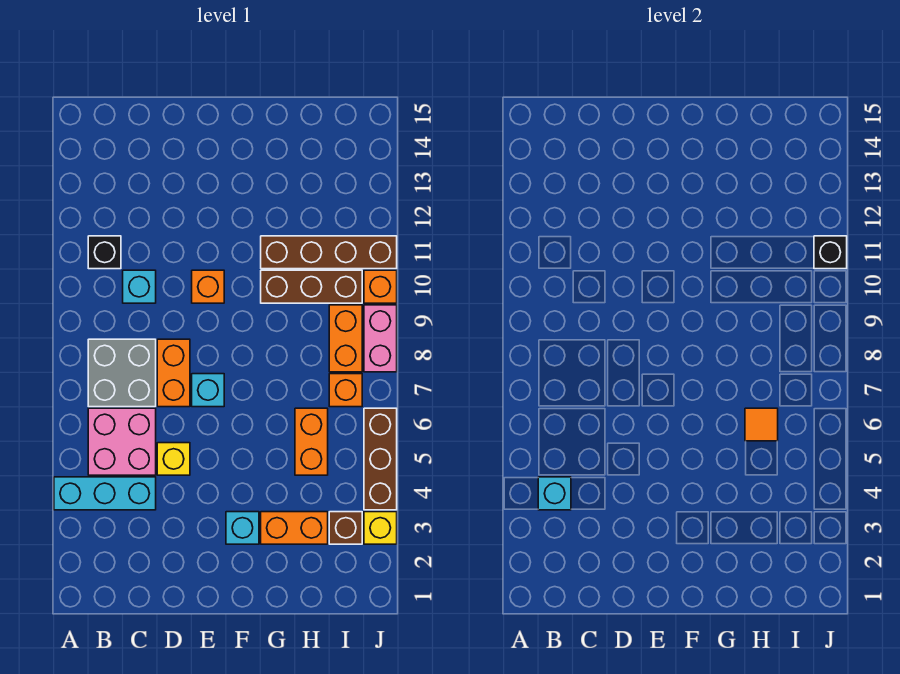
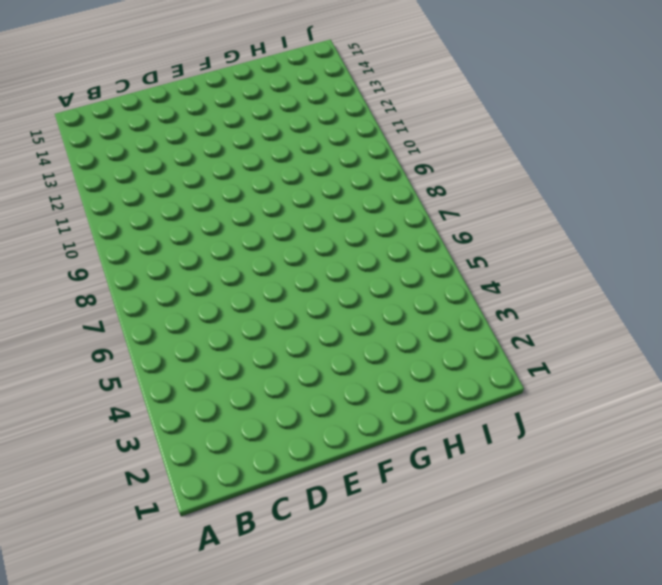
none -> cyan brick A4:C4 level 1
none -> pink brick B5:C6 level 1
none -> grey brick B7:C8 level 1

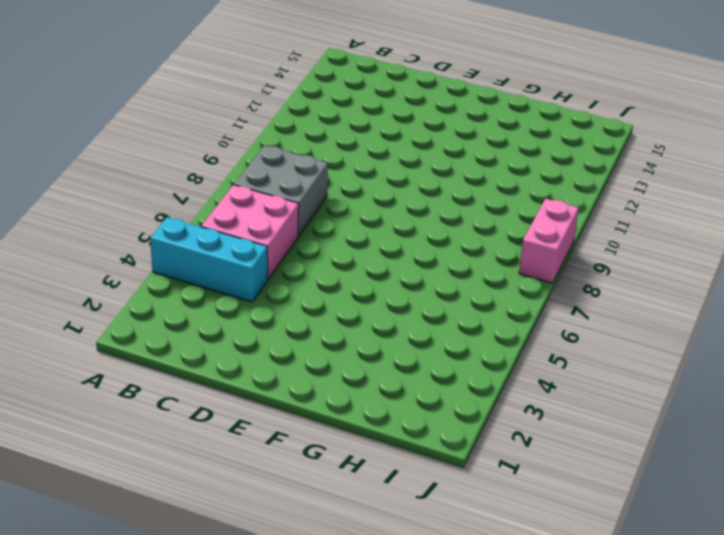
none -> black brick B11 level 1
none -> cyan brick C10 level 1
none -> yellow brick D5 level 1

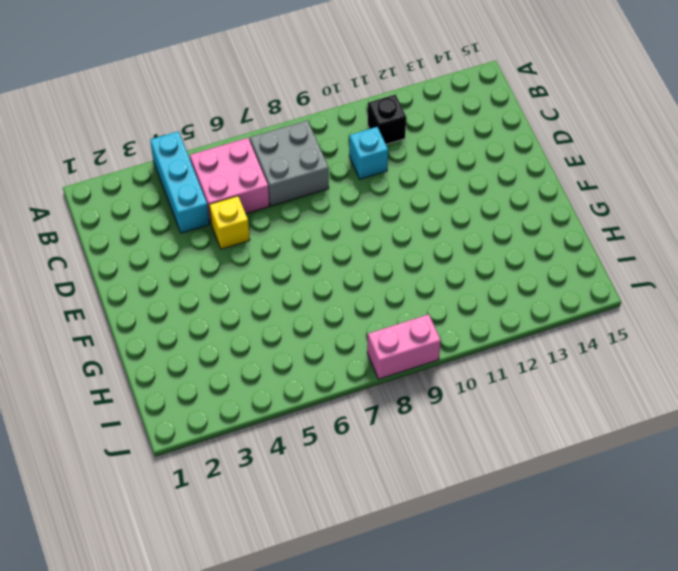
none -> orange brick D7:D8 level 1
none -> cyan brick E7 level 1
none -> orange brick E10 level 1

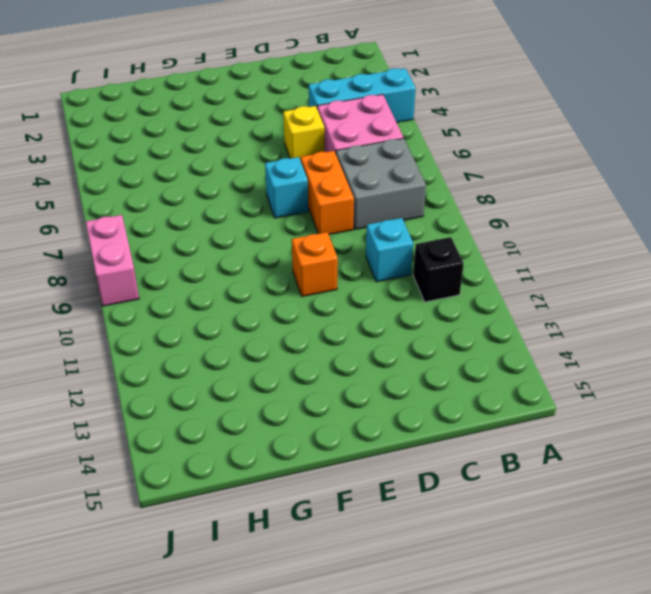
none -> cyan brick F3 level 1
none -> orange brick G3:H3 level 1
none -> brown brick G10:I10 level 1

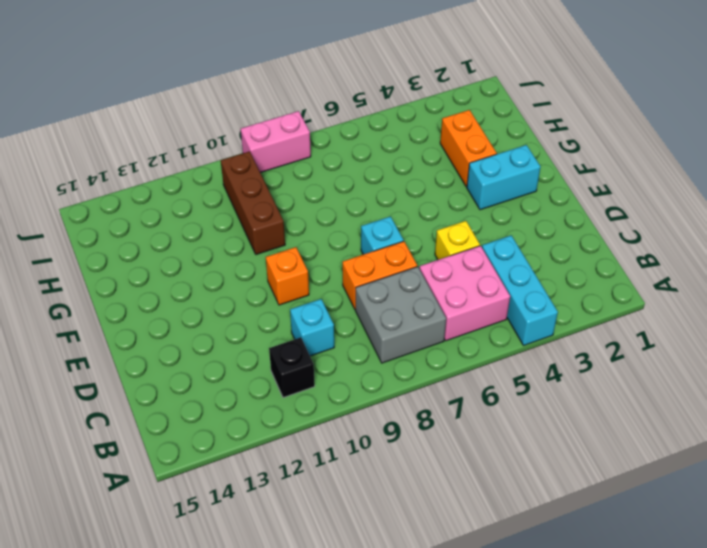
cyan brick F2:F3 level 1 -> cyan brick F3 level 1
none -> brown brick G11:J11 level 1
none -> orange brick H5:H6 level 1
none -> brown brick I3 level 1

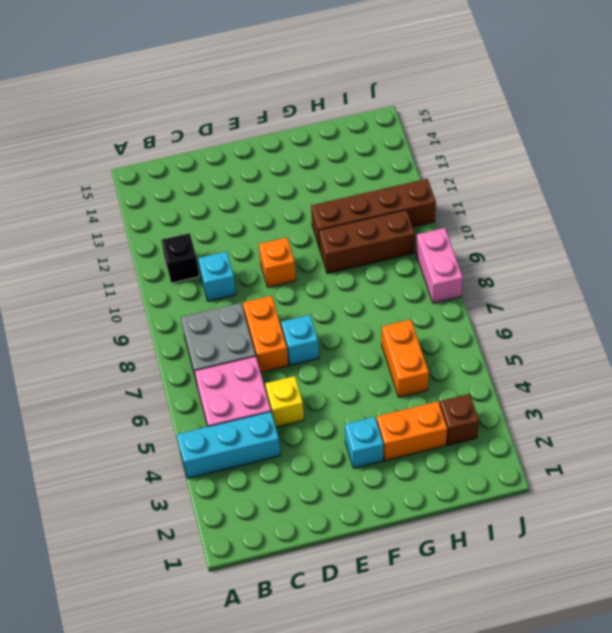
none -> orange brick I7 level 1
none -> orange brick I8:I9 level 1
none -> yellow brick J3 level 1

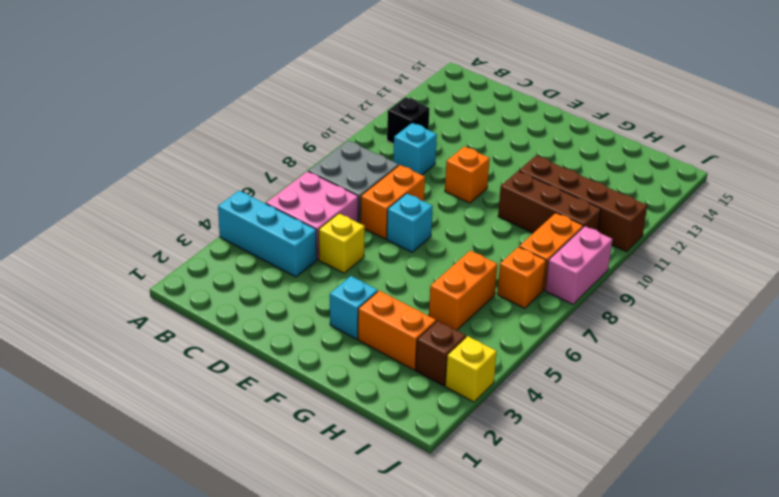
none -> brown brick J4:J6 level 1
none -> orange brick J10 level 1
none -> cyan brick B4 level 2

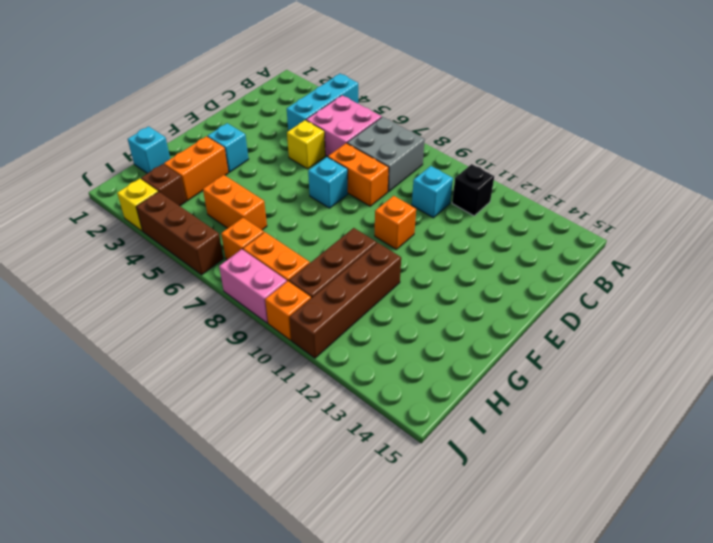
cyan brick H1 level 1 -> cyan brick B4 level 2
none -> orange tile H6 level 2
none -> black brick J11 level 2

